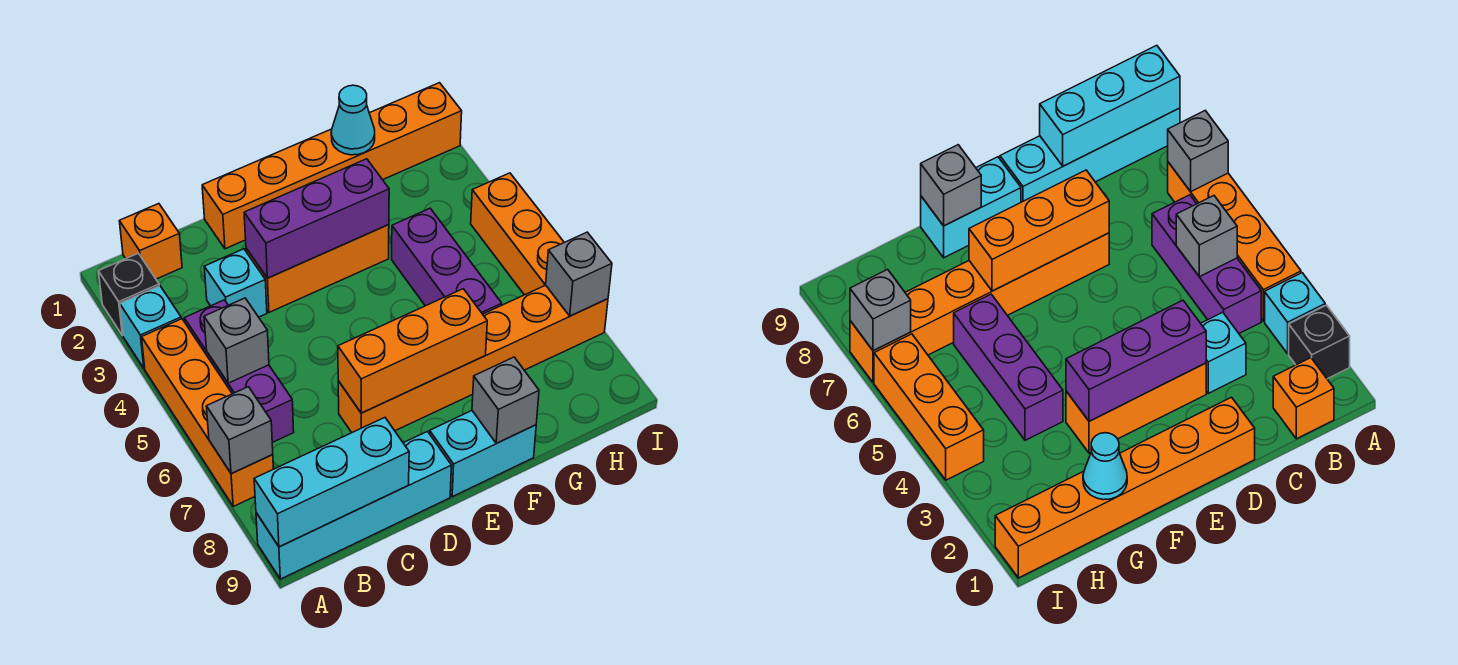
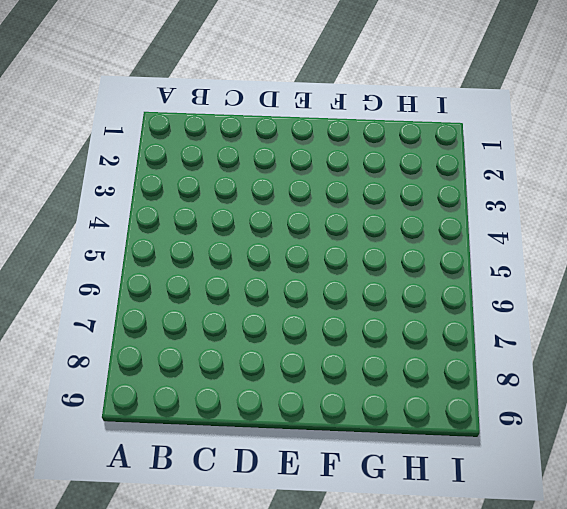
none -> black brick A2 level 1
none -> cyan brick A3 level 1
none -> orange brick A4:A7 level 1

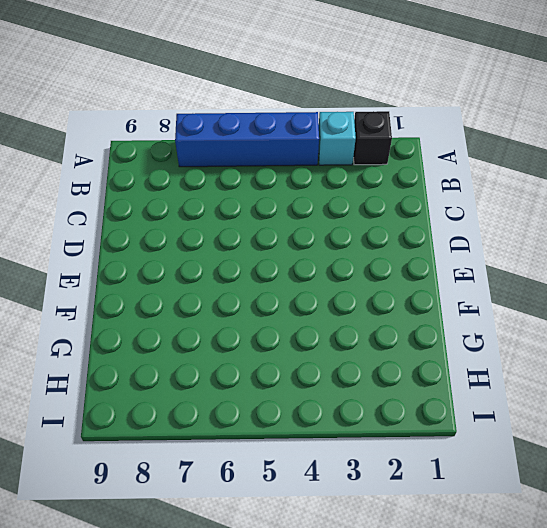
blue brick A4:A7 level 1 -> orange brick A4:A7 level 1
none -> cyan brick A9:D9 level 1
none -> orange brick B1 level 1
none -> purple brick B4:B6 level 1

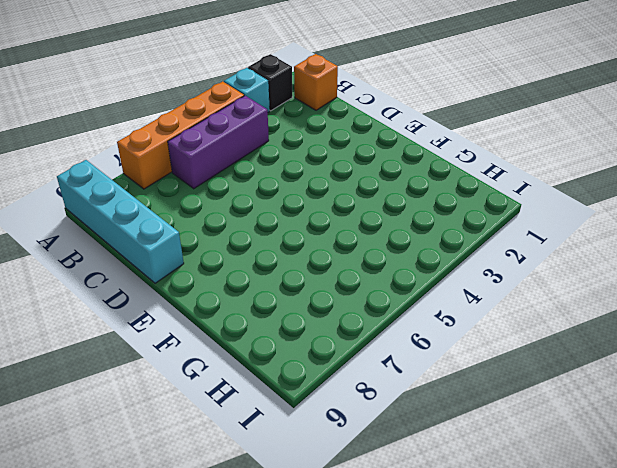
none -> cyan brick C3 level 1
none -> orange brick D1:I1 level 1
none -> orange brick D3:F3 level 1

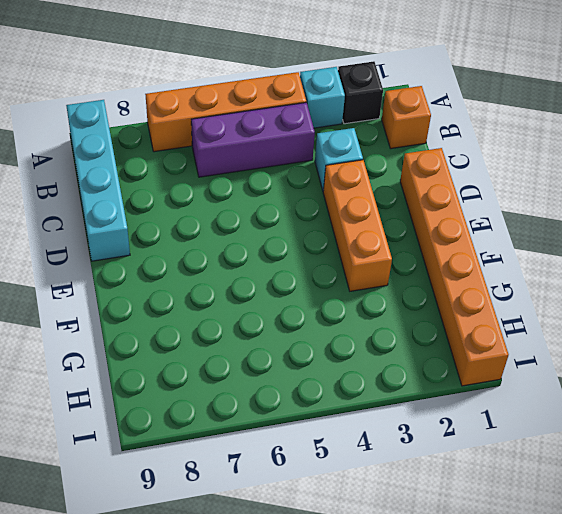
none -> orange brick D7:I7 level 1
none -> cyan brick E9:F9 level 1
none -> purple brick G4:G6 level 1

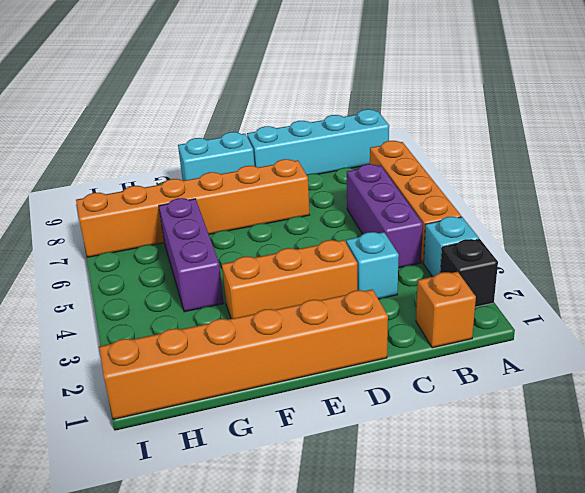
none -> orange brick I4:I6 level 1
none -> grey brick A7 level 2
none -> cyan brick A9:C9 level 2

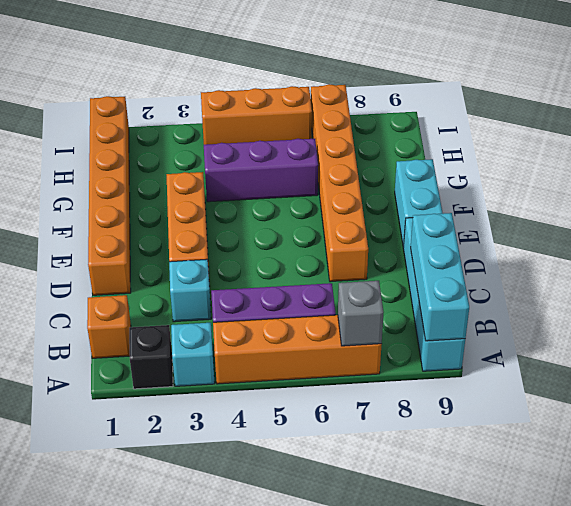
none -> grey brick B5 level 2
none -> purple brick D3:F3 level 2
none -> orange brick D7:F7 level 2

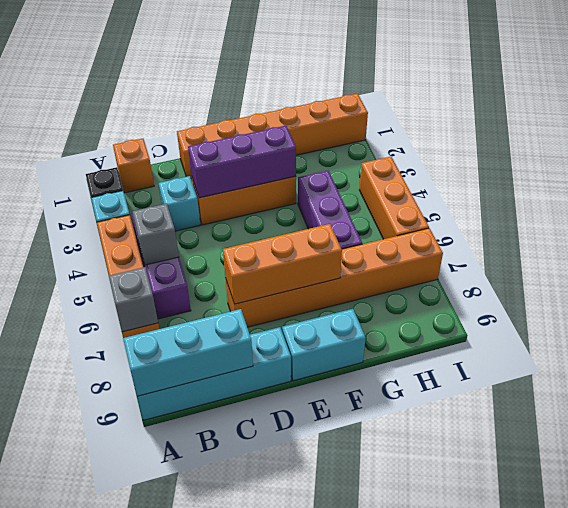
none -> grey brick F9 level 2
none -> cyan cone G1 level 2
none -> grey brick I7 level 2

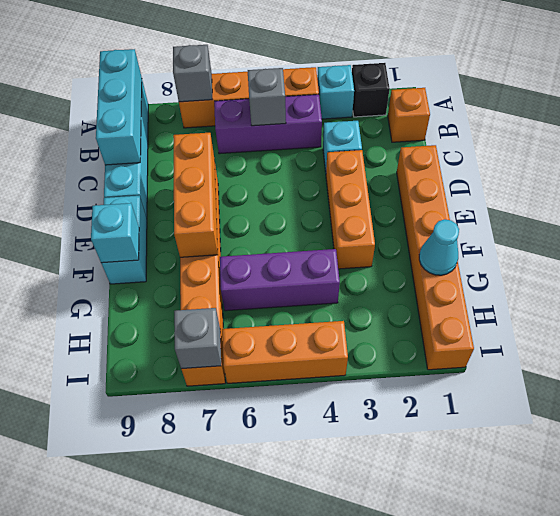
cyan brick F9 level 2 -> grey brick F9 level 2
none -> purple brick D3:F3 level 2

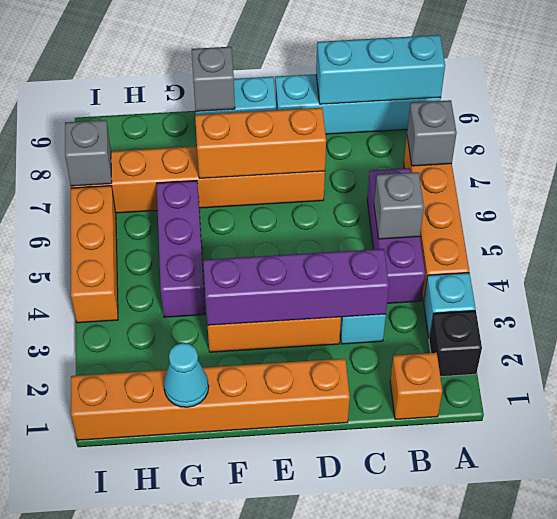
purple brick C3:F3 level 2 -> purple brick D3:F3 level 2

